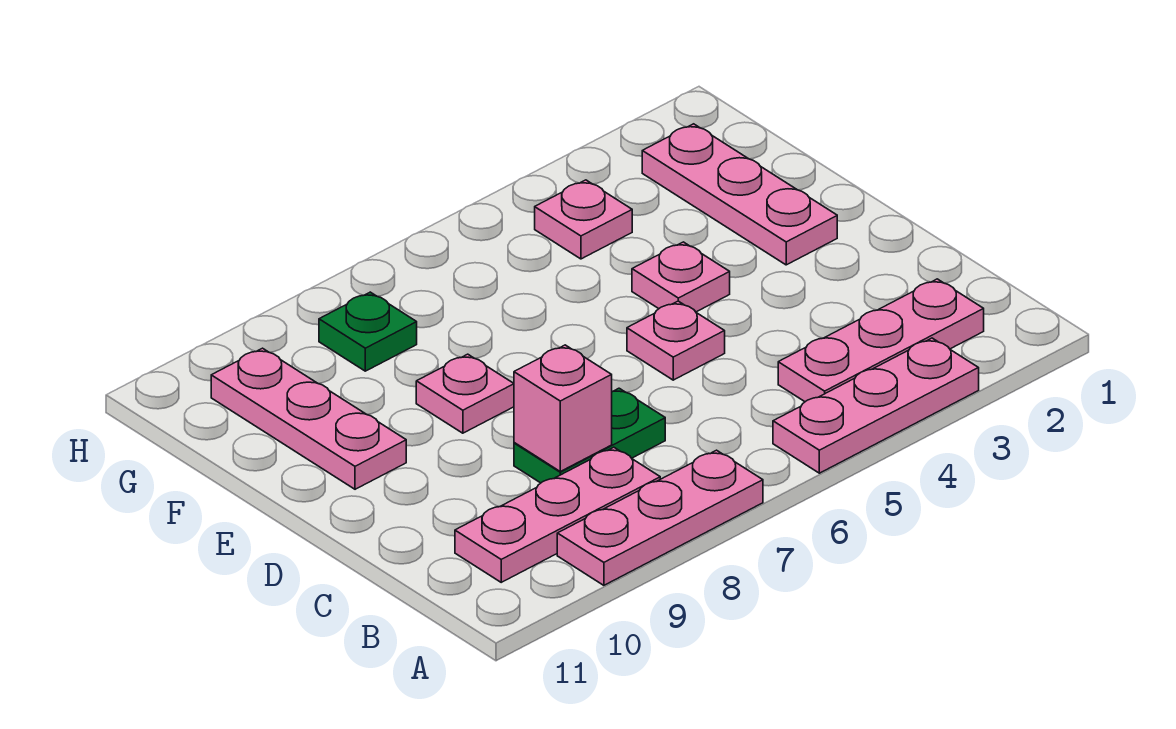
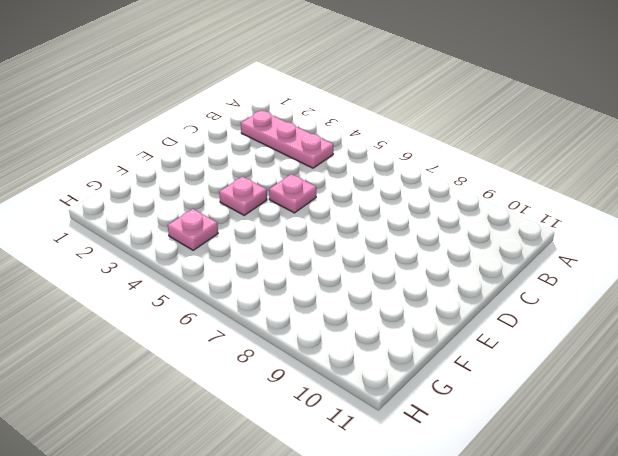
none -> pink plate A3:A5 level 1
none -> pink plate A7:A9 level 1
none -> pink plate B8:B10 level 1

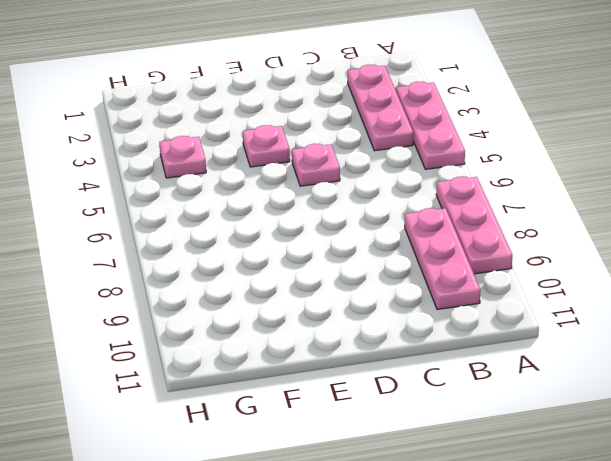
none -> green plate C7:C8 level 1
none -> pink plate E2:G2 level 1
none -> pink plate E8 level 1

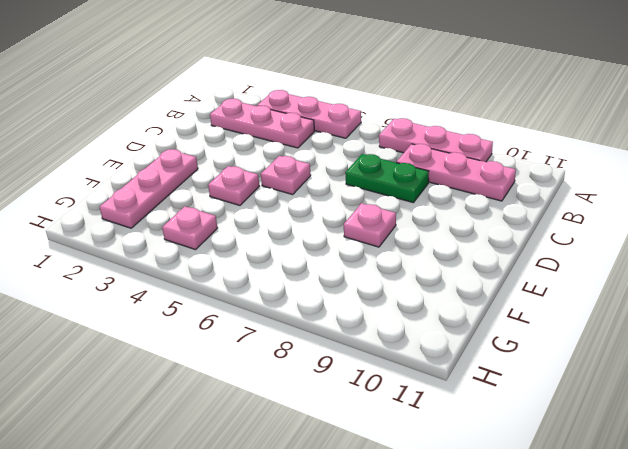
none -> pink plate E10:G10 level 1
none -> green plate G8 level 1
none -> pink brick C8 level 2

